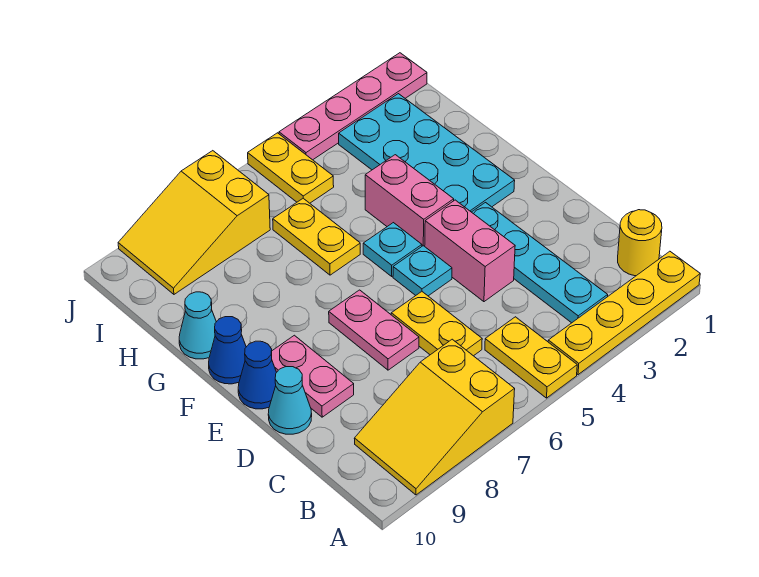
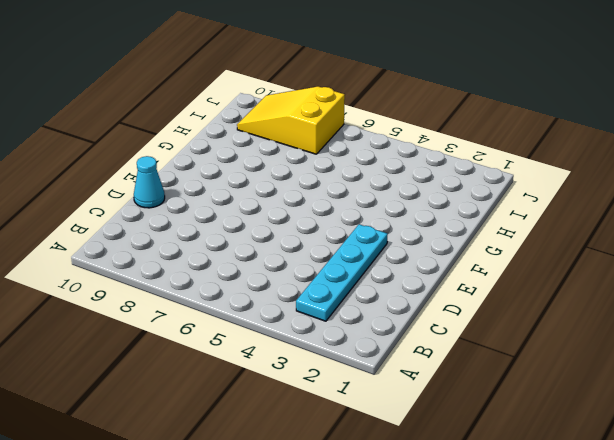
none -> yellow plate A1:A4 level 1
none -> yellow plate A5:B5 level 1
none -> yellow slope A7:B9 level 1 top 7

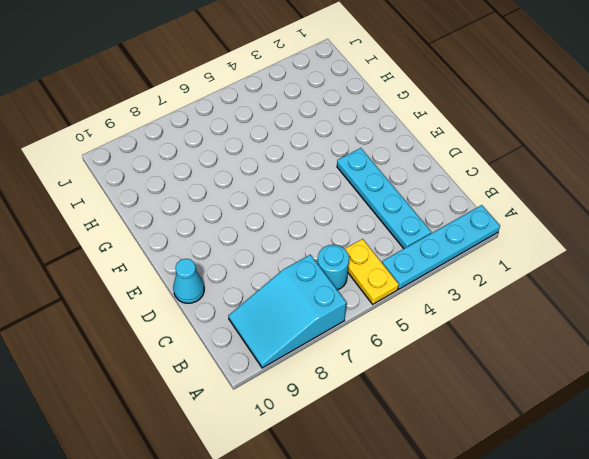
cyan plate A1:A4 level 1 -> yellow plate A1:A4 level 1
cyan slope A7:B9 level 1 top 7 -> yellow slope A7:B9 level 1 top 7
cyan round brick B6 level 1 -> none
none -> yellow round brick B1 level 1
none -> yellow plate C6:D6 level 1
none -> pink brick D4:E4 level 1

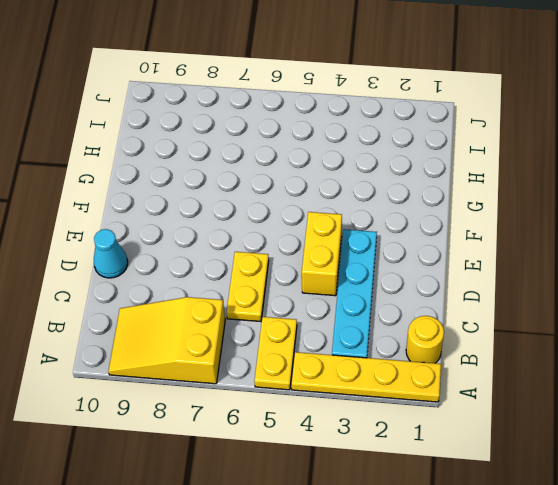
yellow brick D4:E4 level 1 -> pink brick D4:E4 level 1
none -> pink plate D7:E7 level 1
none -> pink plate D9:E9 level 1
none -> cyan plate E5 level 1

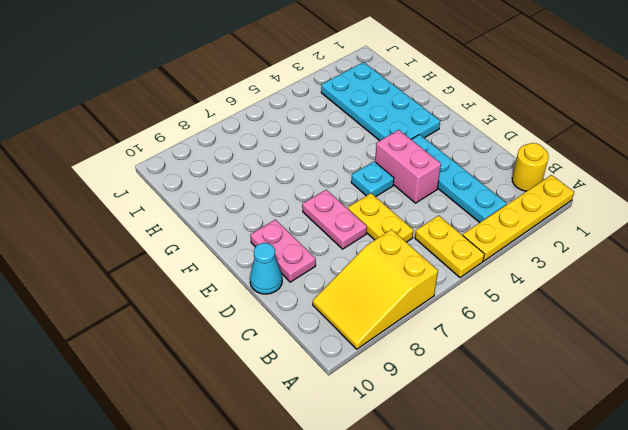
none -> blue cone E10 level 1
none -> pink brick F4:G4 level 1
none -> cyan plate F5 level 1

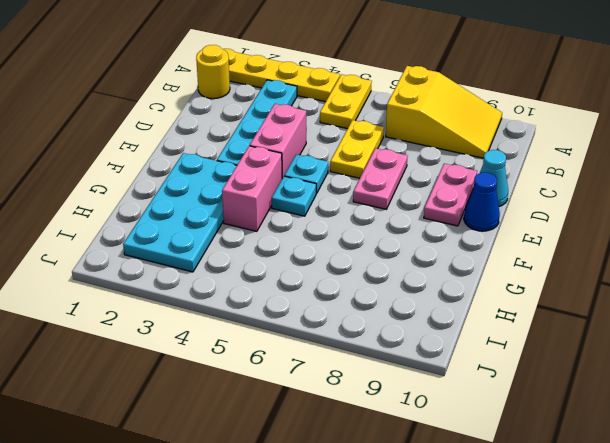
none -> blue cone F10 level 1
none -> yellow plate G6:H6 level 1
none -> cyan cone G10 level 1

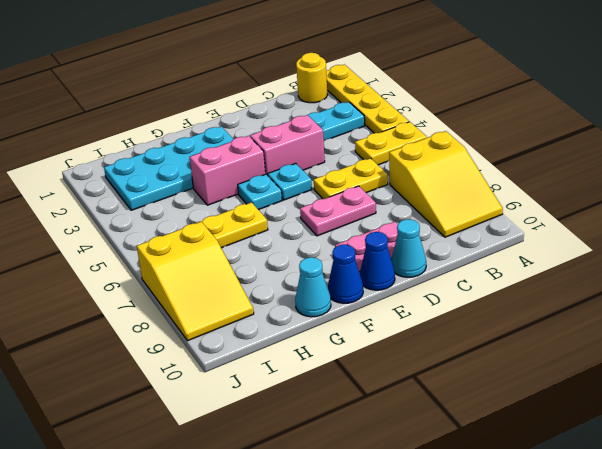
none -> yellow plate I5:J5 level 1
none -> pink plate J1:J4 level 1

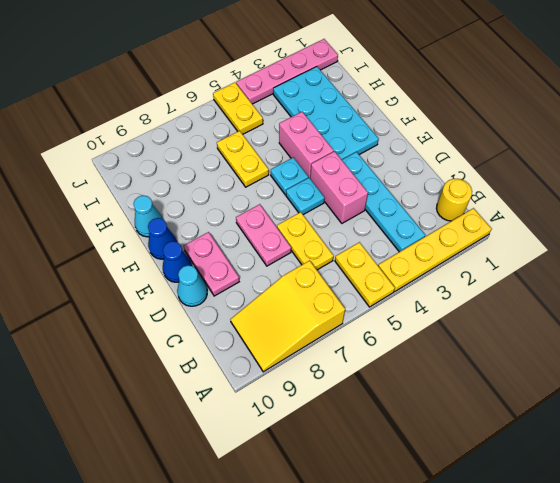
none -> yellow slope I7:J9 level 1 top 7

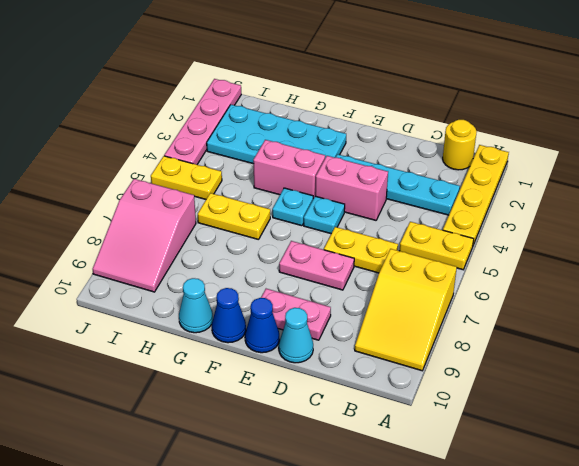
pink slope I7:J9 level 1 top 7 -> yellow slope I7:J9 level 1 top 7

